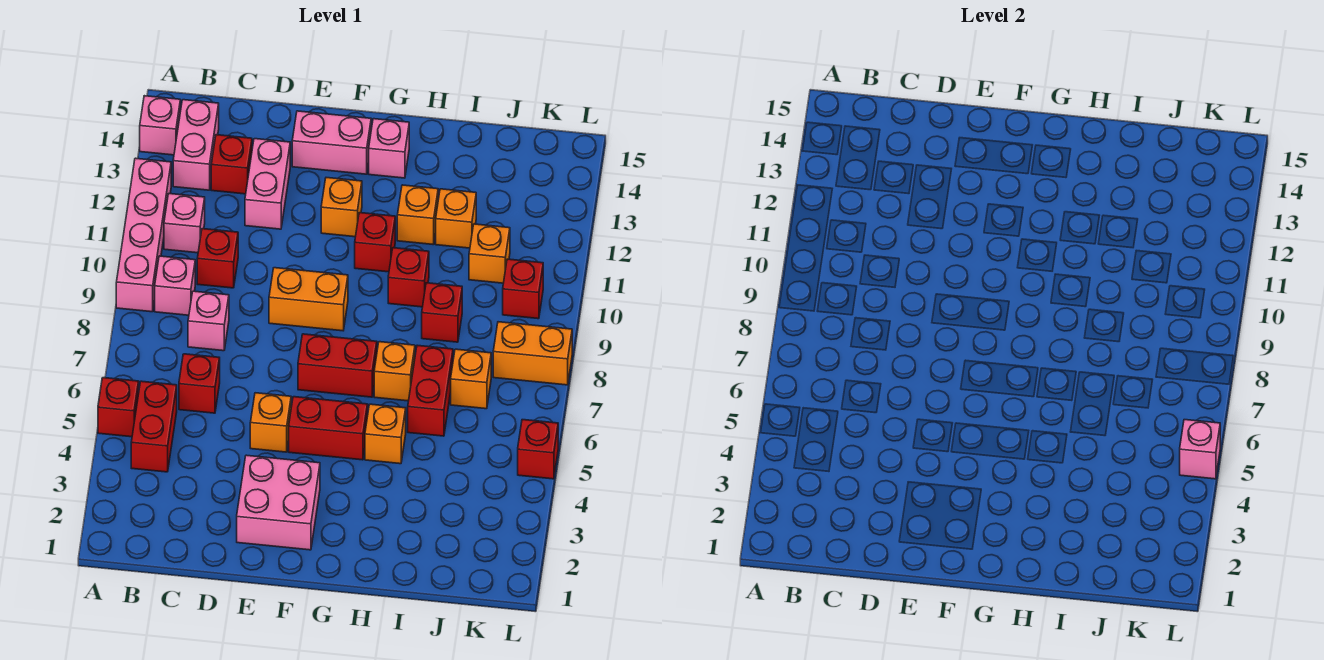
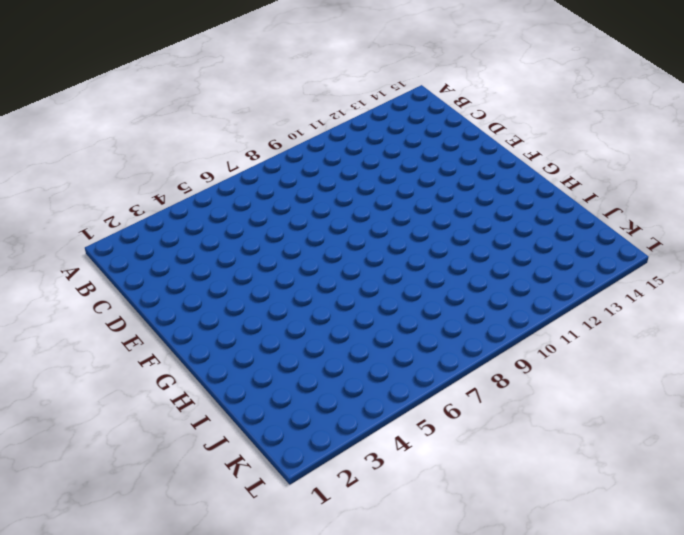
none -> red brick A5 level 1
none -> pink brick A9:A12 level 1
none -> pink brick A14 level 1
none -> red brick B4:B5 level 1

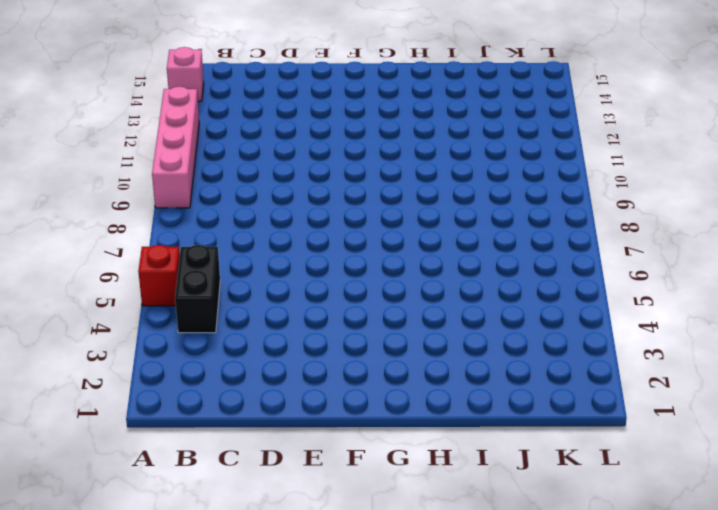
black brick B4:B5 level 1 -> red brick B4:B5 level 1
none -> pink brick B9 level 1
none -> pink brick B11 level 1
none -> pink brick B13:B14 level 1
none -> red brick C6 level 1

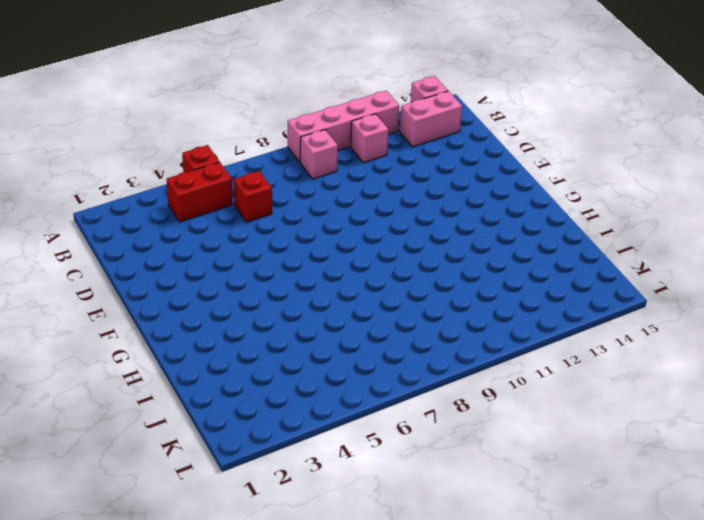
none -> pink brick C8 level 1
none -> red brick C10 level 1
none -> red brick C13 level 1
none -> pink brick D12:D13 level 1

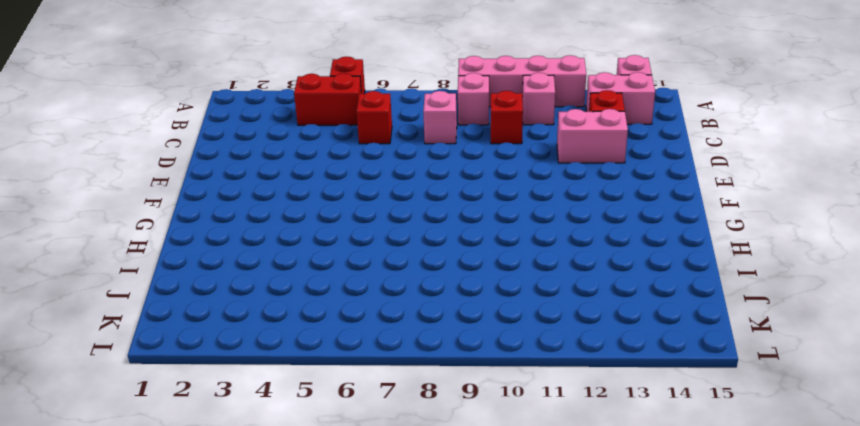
none -> pink brick E2:F3 level 1
none -> orange brick E5 level 1
none -> orange brick E9:F9 level 1
none -> pink brick E14:F14 level 1

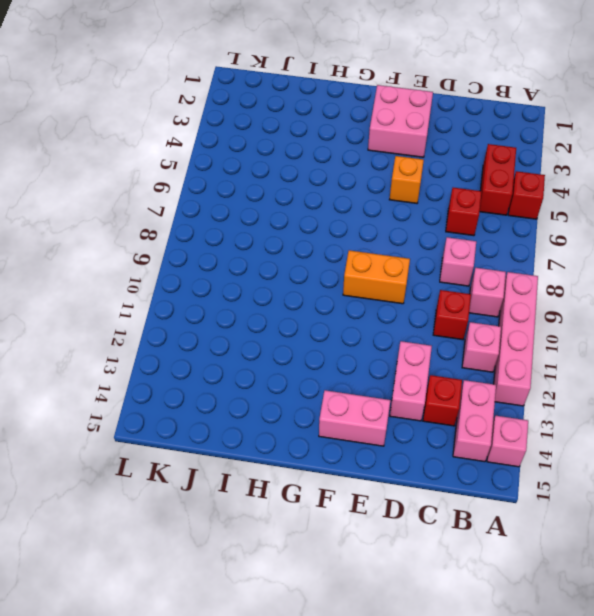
none -> red brick F5:G5 level 1
none -> red brick F7:G7 level 1
none -> orange brick F12 level 1
none -> red brick G11 level 1

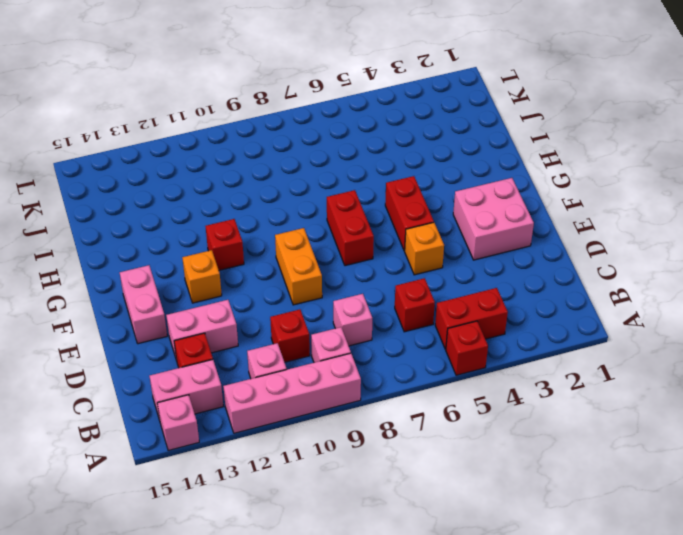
none -> pink brick G14 level 1
none -> orange brick H5 level 1
none -> orange brick H7 level 1
none -> red brick H10 level 1

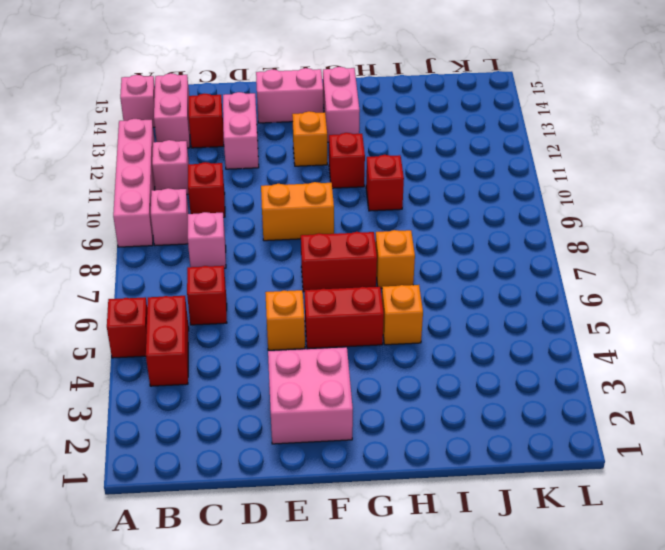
pink brick G13:G14 level 1 -> pink brick G14 level 1
none -> orange brick H12 level 1
none -> red brick I6:I7 level 1
none -> red brick I9 level 1
none -> orange brick I12 level 1

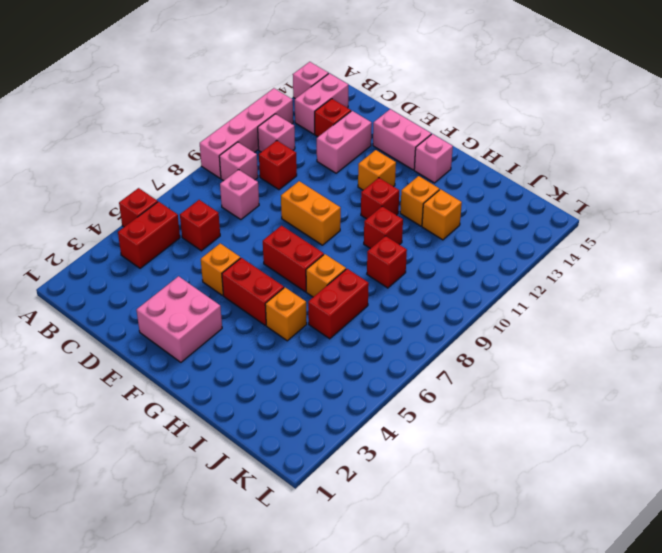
none -> orange brick J7 level 1
none -> orange brick J11 level 1
none -> orange brick K8:L8 level 1
none -> red brick K10 level 1

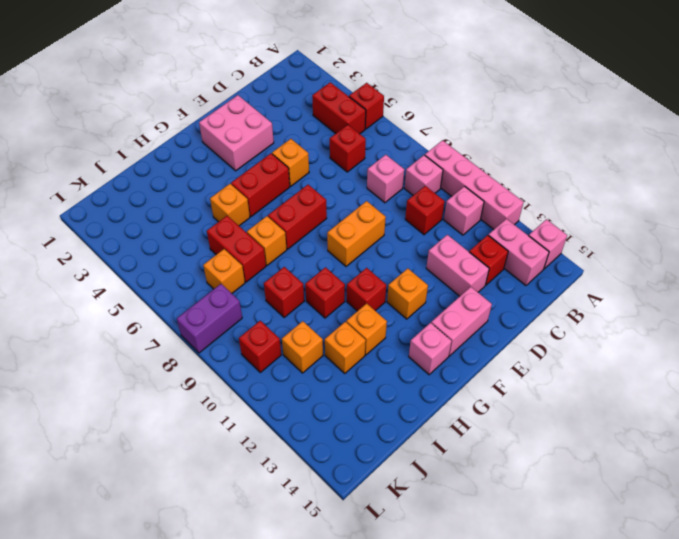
purple brick K8:L8 level 1 -> orange brick K8:L8 level 1
none -> red brick L5 level 1
none -> pink brick L5 level 2

